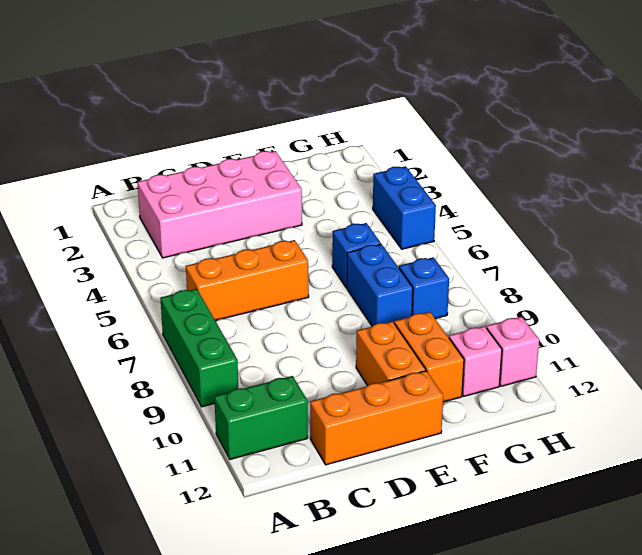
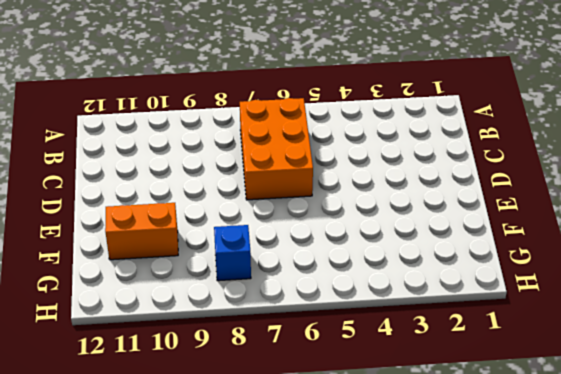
orange brick B6:D7 level 1 -> orange brick B6:D6 level 1
none -> green brick A7:A9 level 1
none -> green brick A11:B11 level 1
none -> pink brick B2:E3 level 1

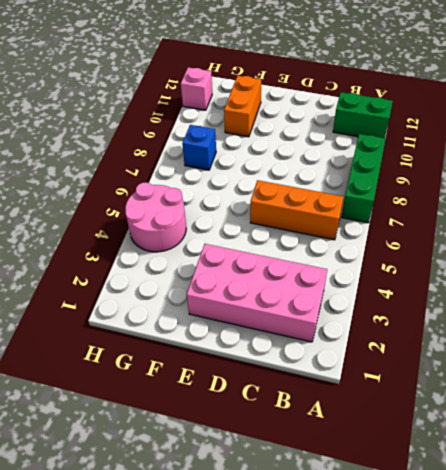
pink round brick G4:H5 level 1 -> blue brick H4:H5 level 1
none -> orange brick C12:E12 level 1
none -> orange brick E10:E11 level 1
none -> blue brick F6 level 1

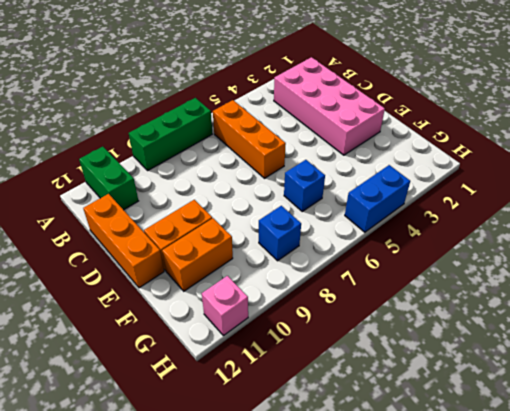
none -> blue brick F7:F8 level 1
none -> pink brick G11 level 1

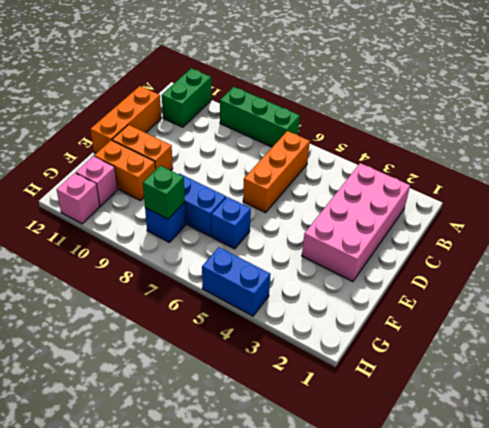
green brick G8 level 2 -> none

